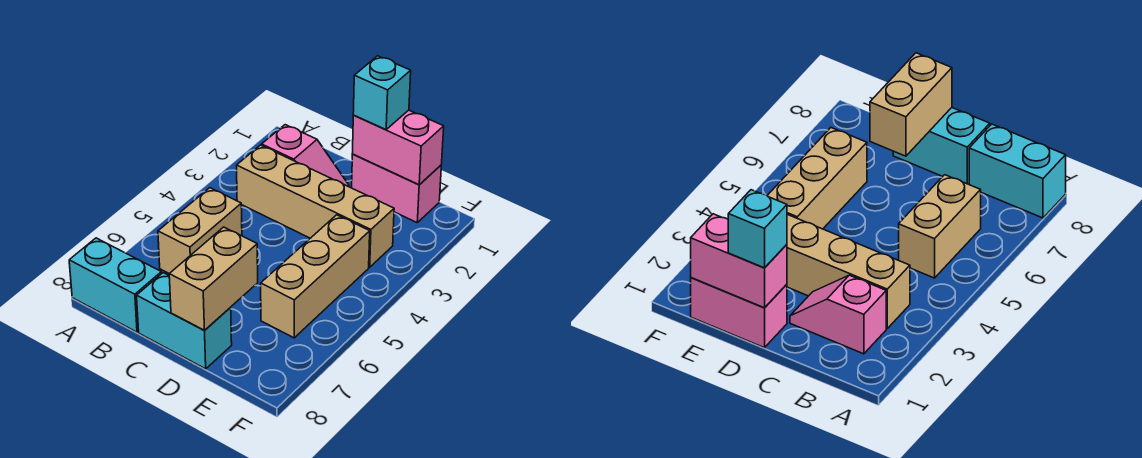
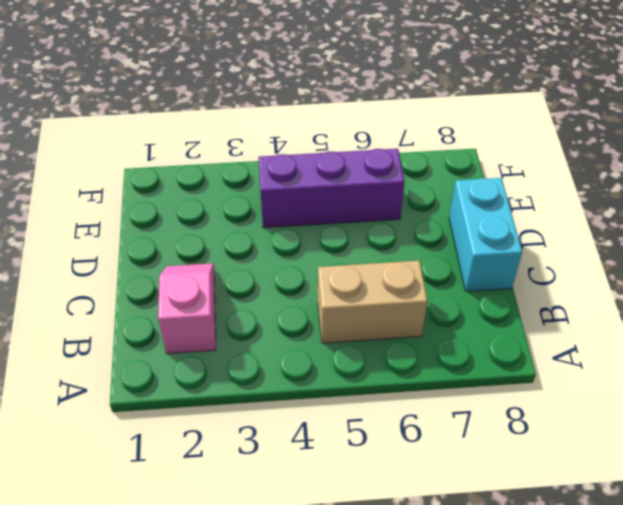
purple brick E4:E6 level 1 -> tan brick E4:E6 level 1
none -> cyan brick A8:B8 level 1
none -> tan brick B3:E3 level 1

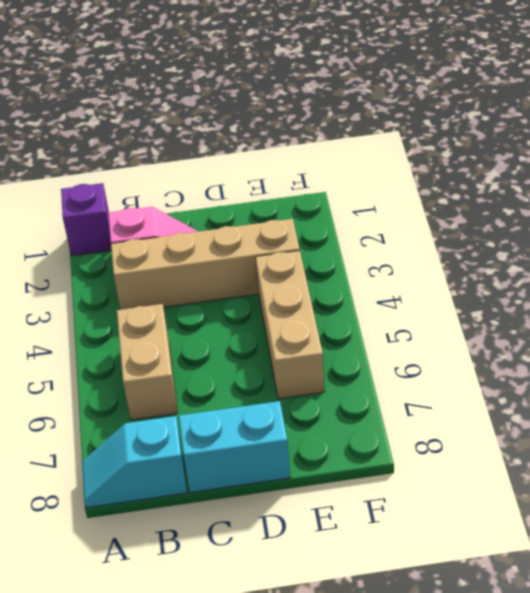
purple brick A1 level 1 -> none
cyan slope A8:B8 level 1 top B -> cyan brick A8:B8 level 1
none -> pink brick D1:E1 level 1
none -> pink brick D1:E1 level 2

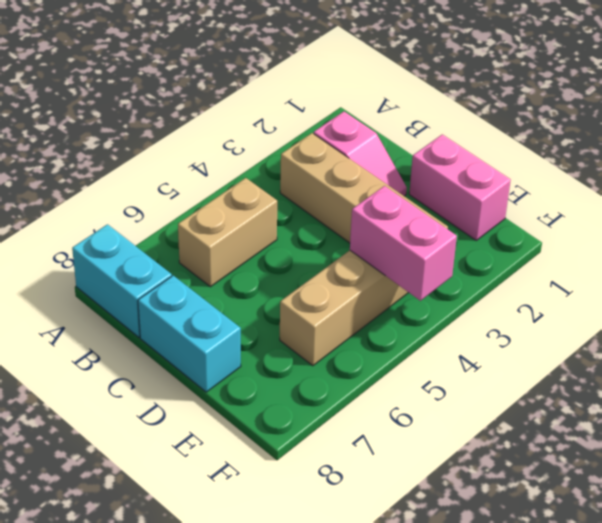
pink brick E4:F4 level 2 -> pink brick D1:E1 level 2
none -> tan brick D7:D8 level 2
none -> cyan brick D1 level 3

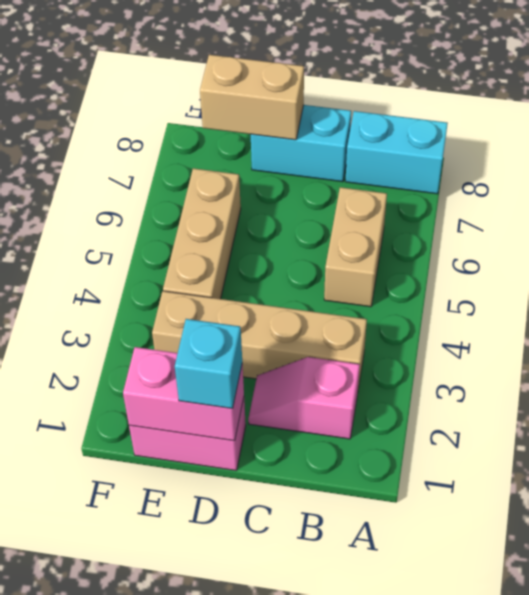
tan brick D8:E8 level 2 -> tan brick D7:D8 level 2

